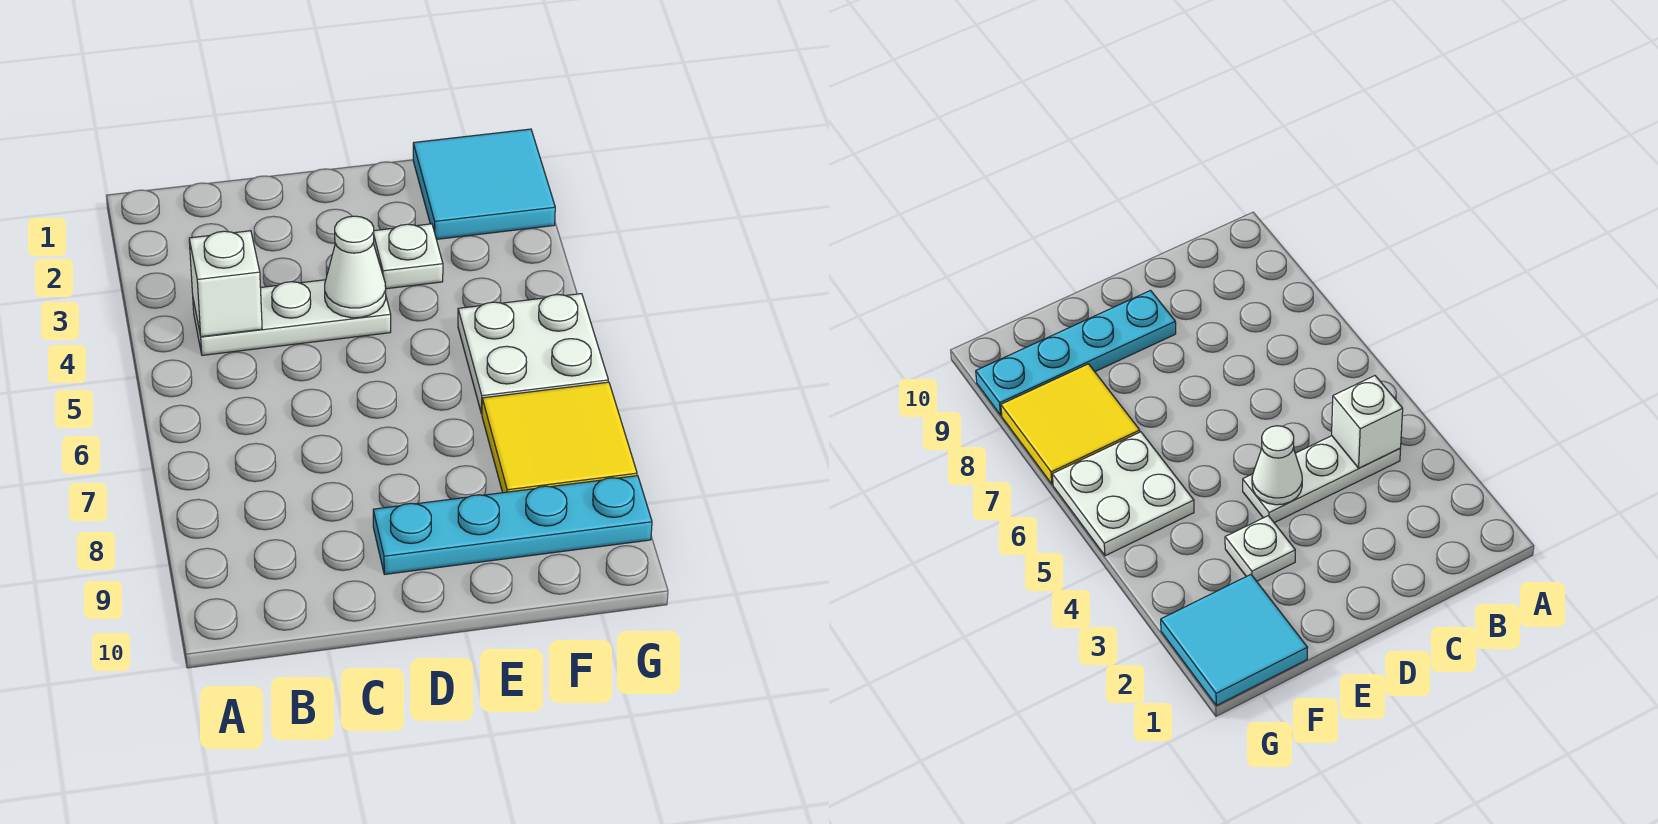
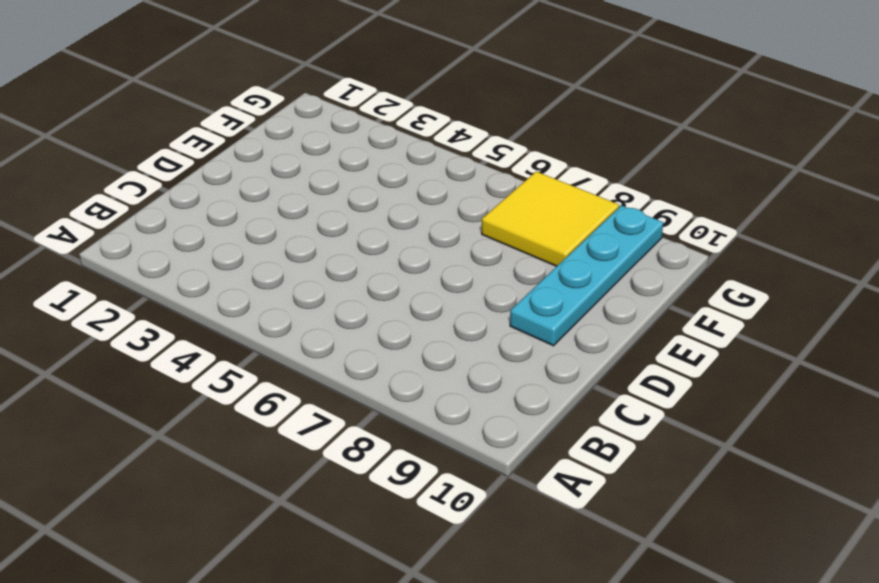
none -> white plate B4:D4 level 1
none -> white plate E3 level 1

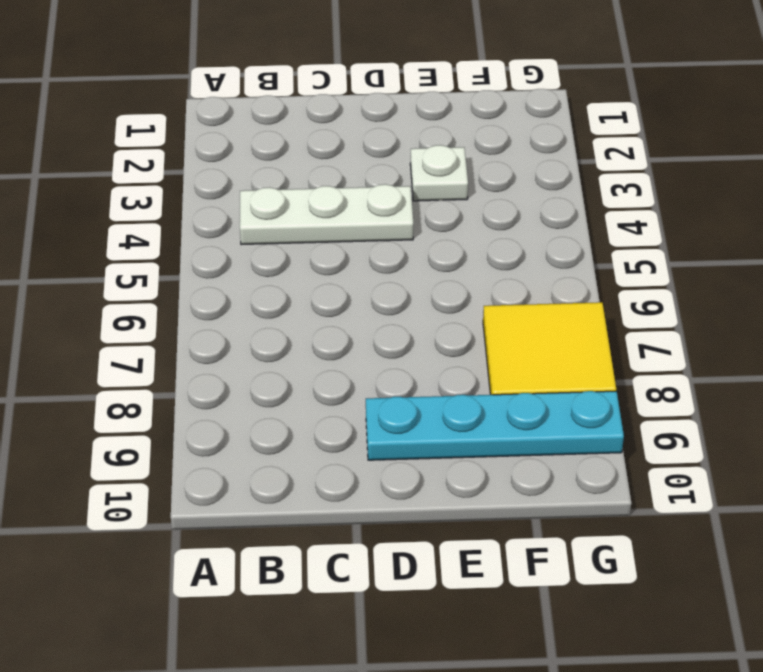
none -> cyan tile F1:G2 level 1
none -> white plate F5:G6 level 1

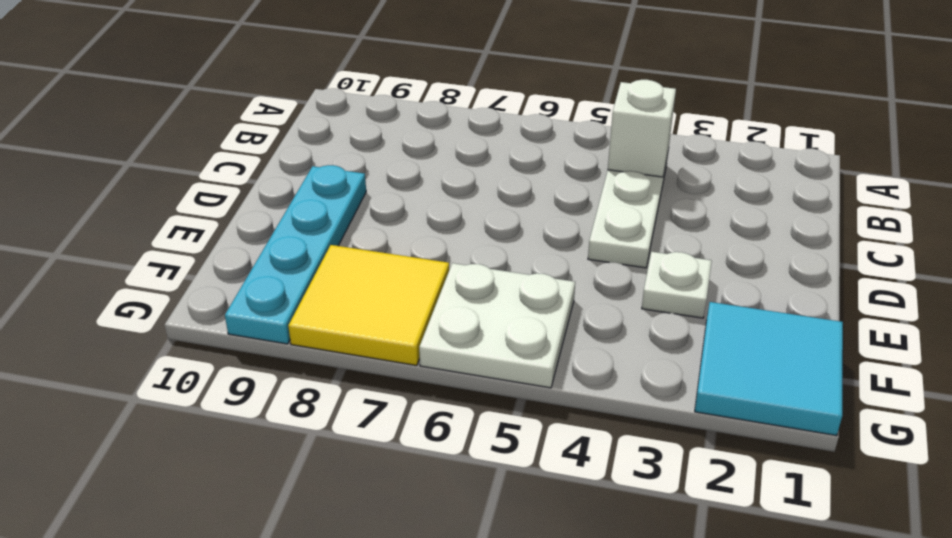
none -> white cone D4 level 2

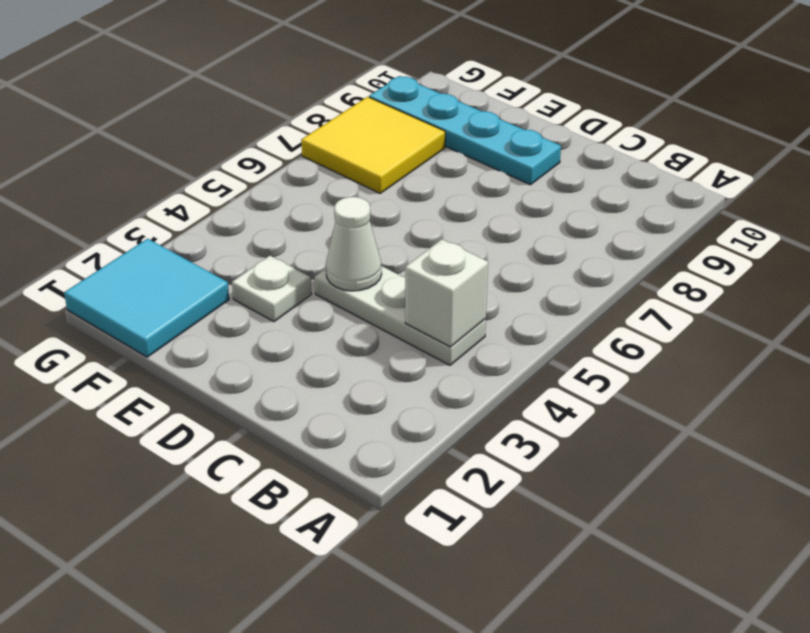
none -> white plate F5:G6 level 1

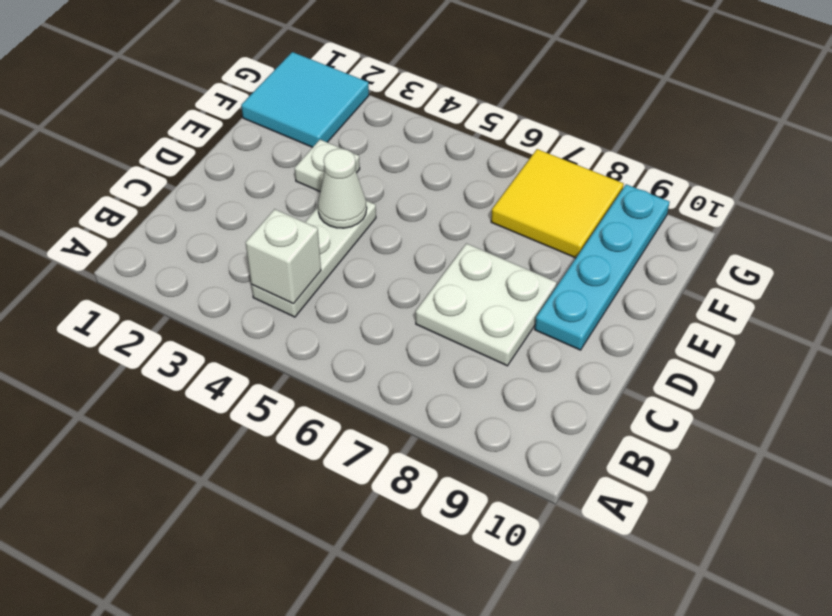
white plate C7:D8 level 1 -> white plate F5:G6 level 1

